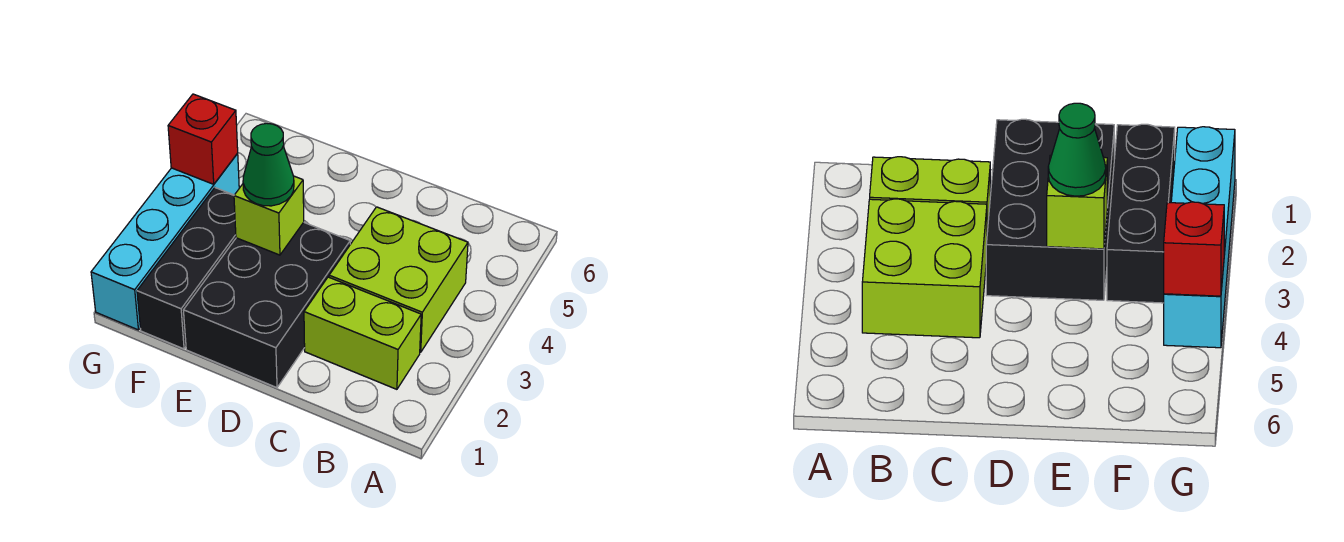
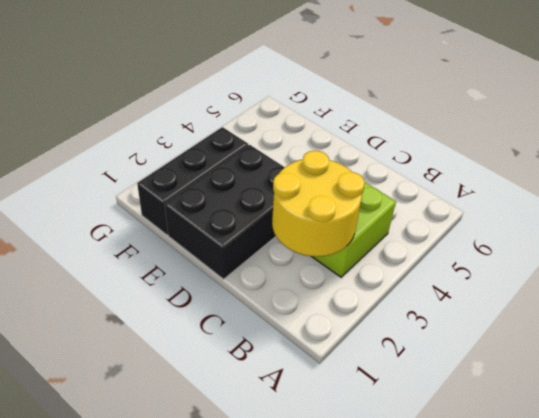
yellow round brick B2:C3 level 2 -> none
none -> lime brick B2:C2 level 1
none -> cyan brick G1:G4 level 1

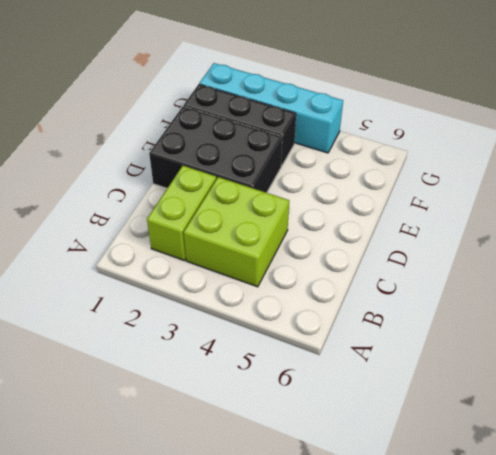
none -> lime brick E3 level 2
none -> red brick G4 level 2

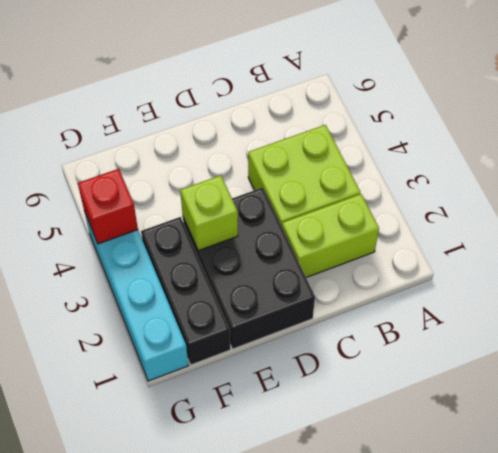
none -> green cone E3 level 3

